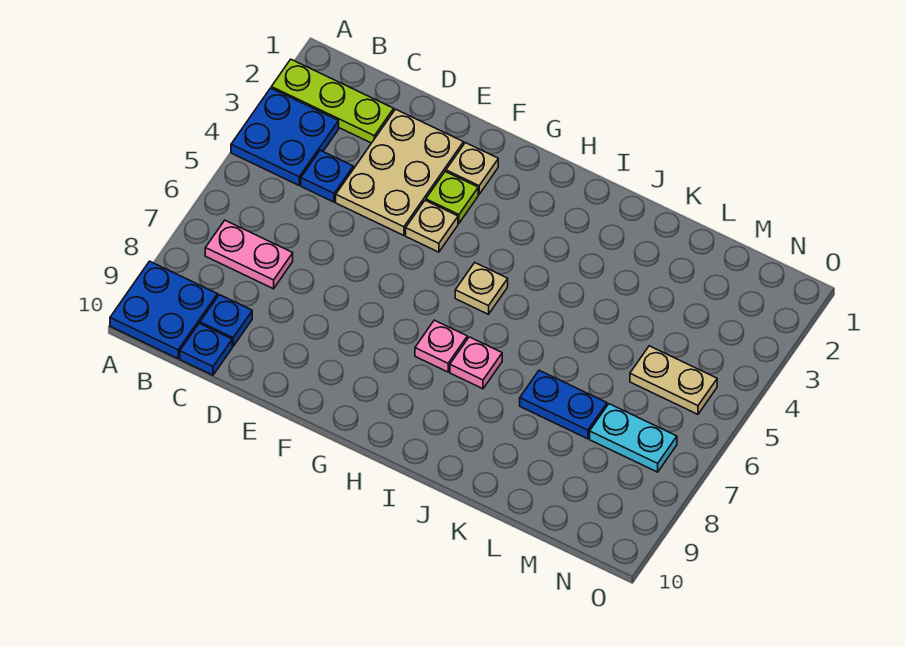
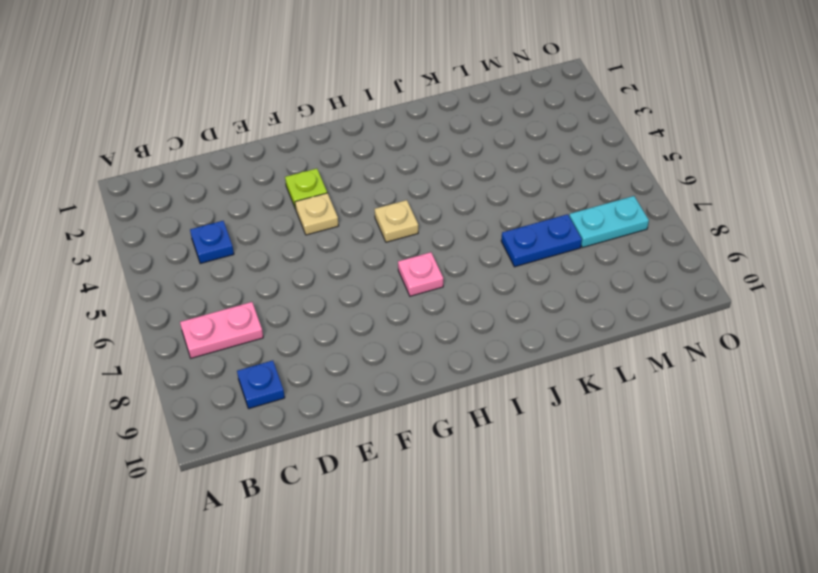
none -> lime plate A2:C2 level 1
none -> blue plate A3:B4 level 1
none -> blue plate A9:B10 level 1

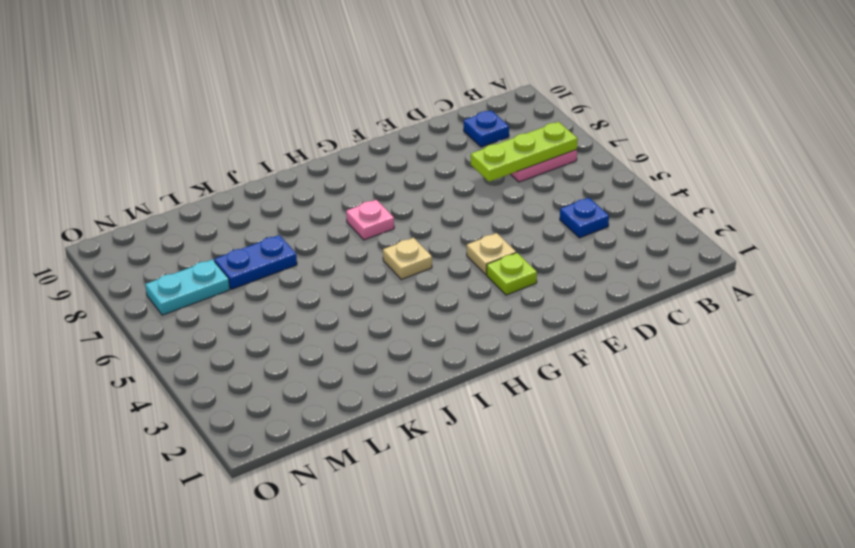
lime plate B7:D7 level 2 -> lime plate A2:C2 level 1
none -> blue plate A3:B4 level 1
none -> blue plate A9:B10 level 1
none -> blue plate C10 level 1

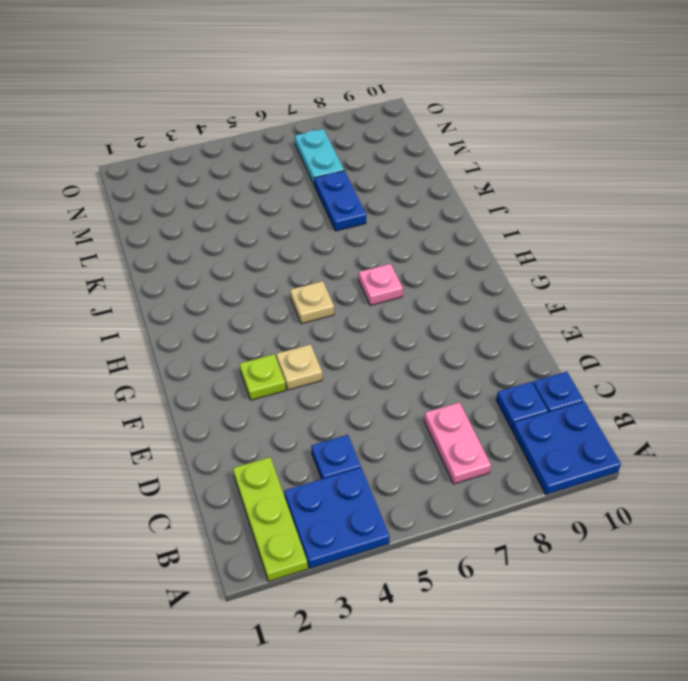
none -> tan plate D2:E4 level 1
none -> tan plate F2 level 1
none -> pink plate I7 level 1

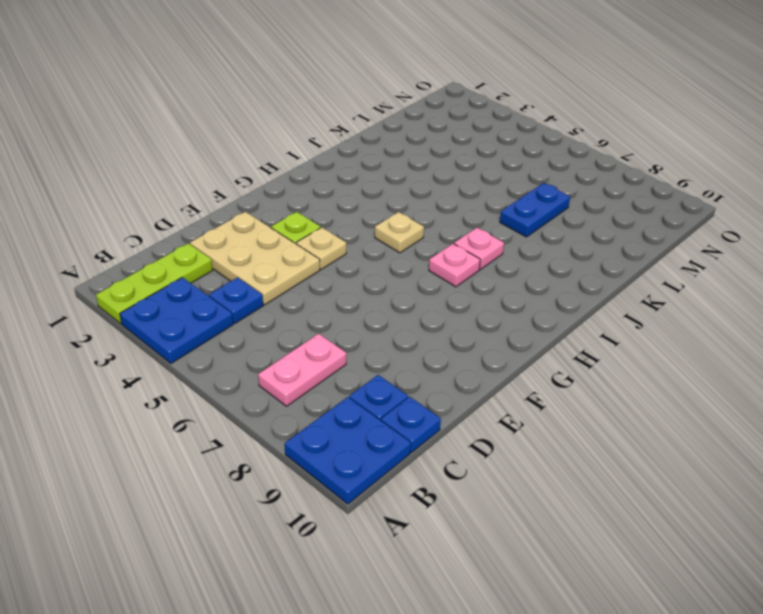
none -> tan plate F2 level 1
none -> tan plate M5:N5 level 1
none -> cyan plate M7:N7 level 1

